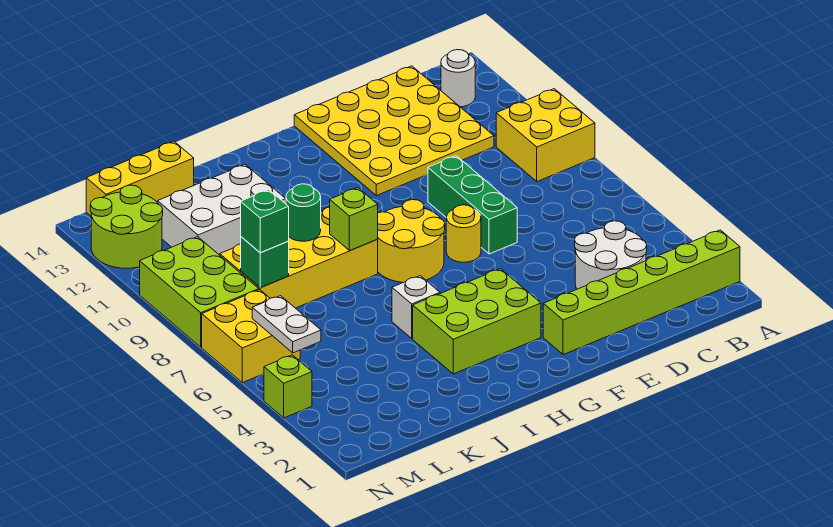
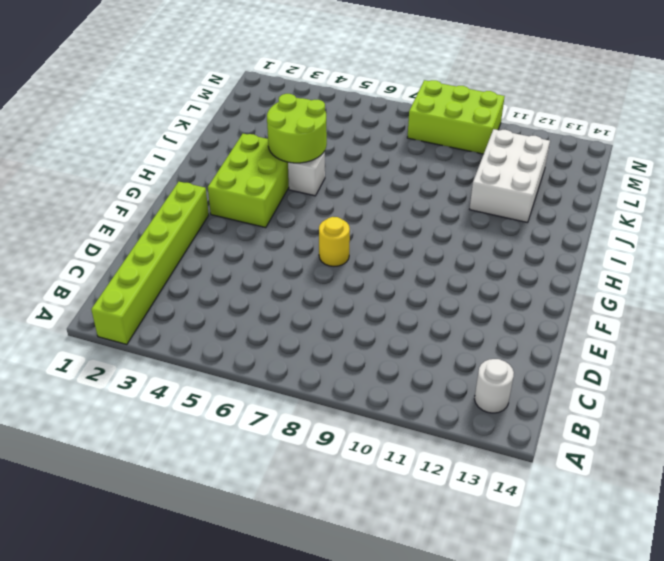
lime round brick I4:J5 level 2 -> lime round brick M12:N13 level 1
none -> yellow brick A9:B10 level 1
none -> white round brick C3:D4 level 1
none -> yellow plate C11:F14 level 1

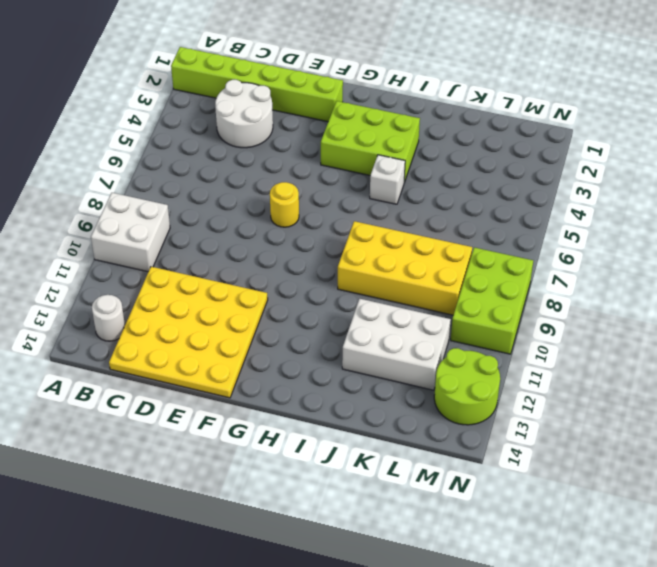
white brick A9:B10 level 1 -> yellow brick A9:B10 level 1
none -> green brick E7:E9 level 1
none -> yellow round brick G7:H8 level 1
none -> yellow brick K14:M14 level 1

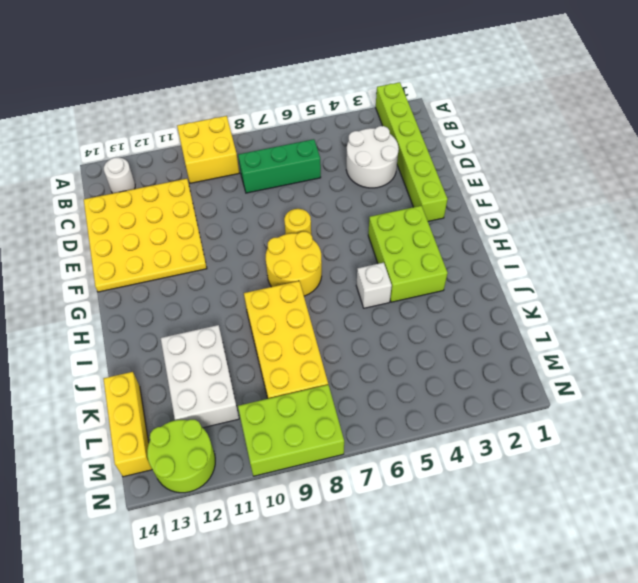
green brick C6:C8 level 1 -> green brick E7:E9 level 1
none -> yellow brick M6:N7 level 1
none -> lime brick N4 level 1
none -> lime brick I8 level 2

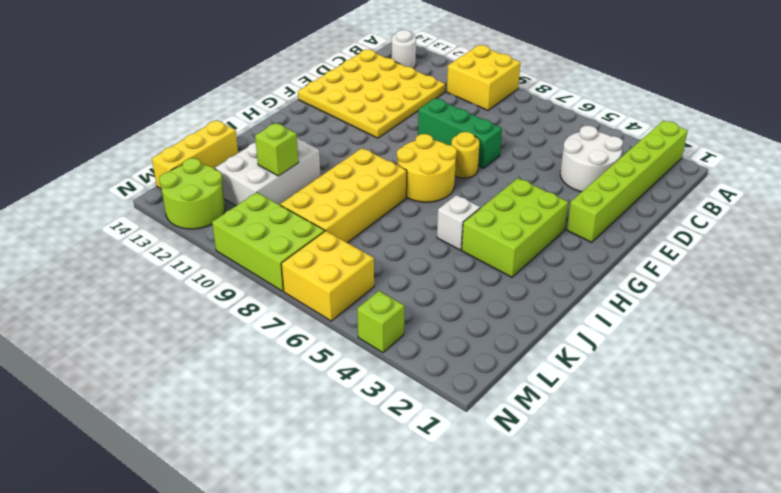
lime brick K11 level 2 -> lime brick I8 level 2
none -> green round brick J9 level 2
none -> green brick L8 level 2
none -> white plate M5:M6 level 2

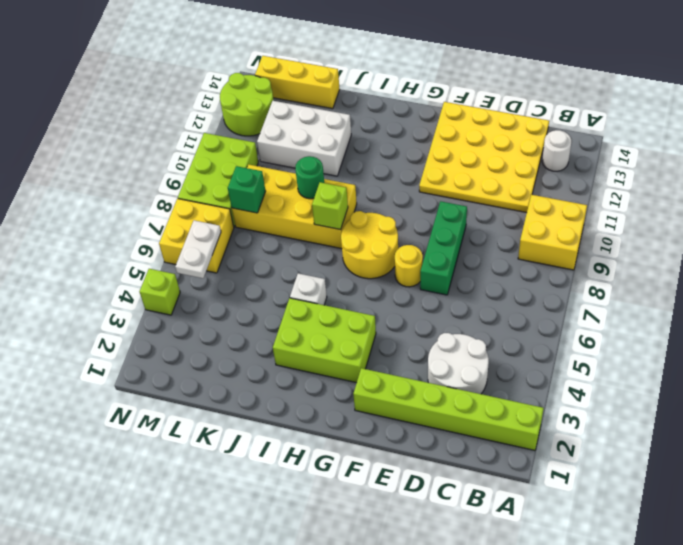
none -> green brick L8 level 3

